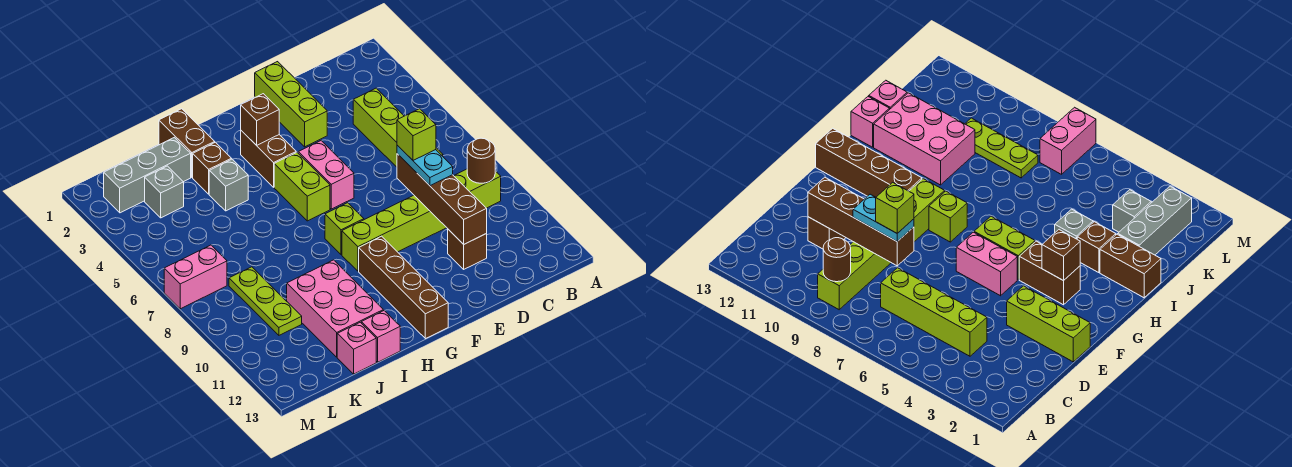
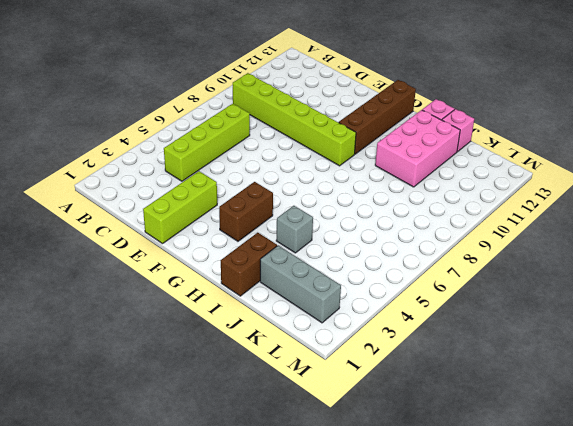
none -> brown brick D11 level 1
none -> pink brick F5:F6 level 1
none -> lime brick G5:G6 level 1

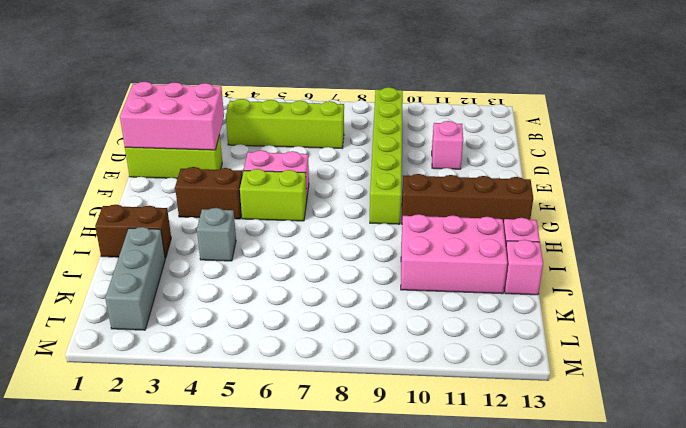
pink brick D1:E3 level 2 -> none
pink brick D11 level 1 -> brown brick D11 level 1
none -> lime brick G8 level 1
none -> brown brick I3 level 1
none -> grey brick K3 level 1

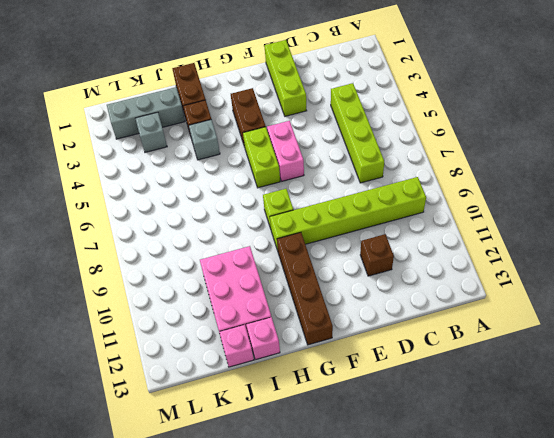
none -> lime plate K8:K10 level 1
none -> pink brick L7:M7 level 1
none -> brown round brick B9 level 2

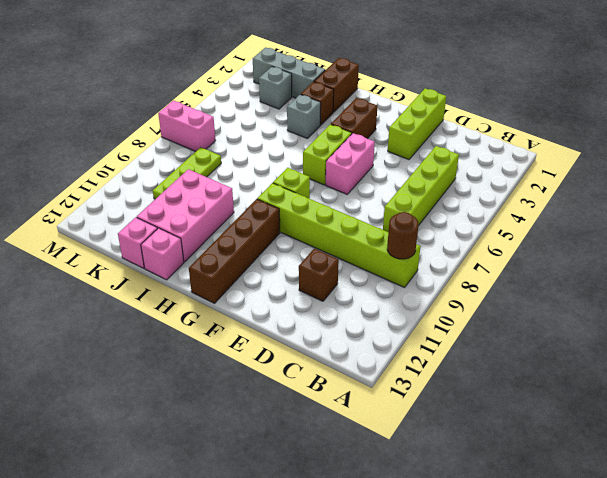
none -> brown brick D8:D11 level 2
none -> brown brick G3 level 2
none -> cyan plate D8:D9 level 3

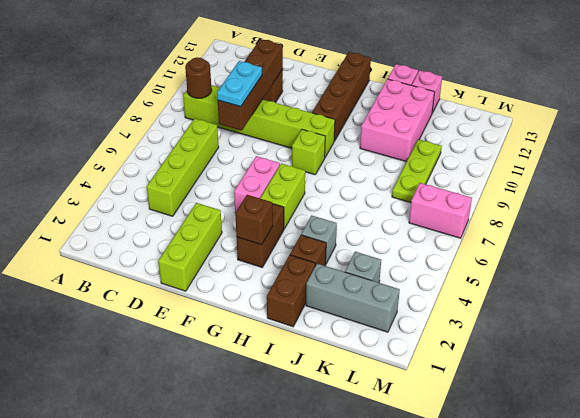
none -> lime brick D8 level 4

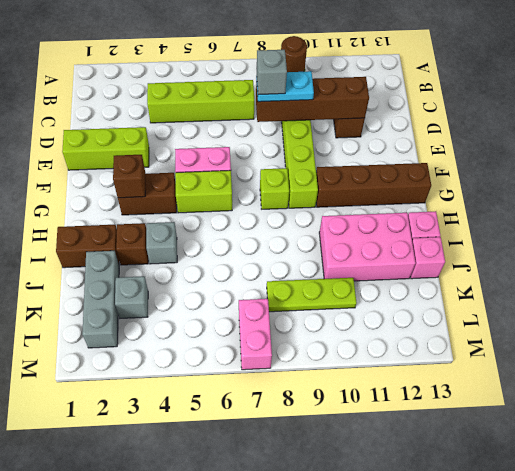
grey brick D8 level 4 -> lime brick D8 level 4

